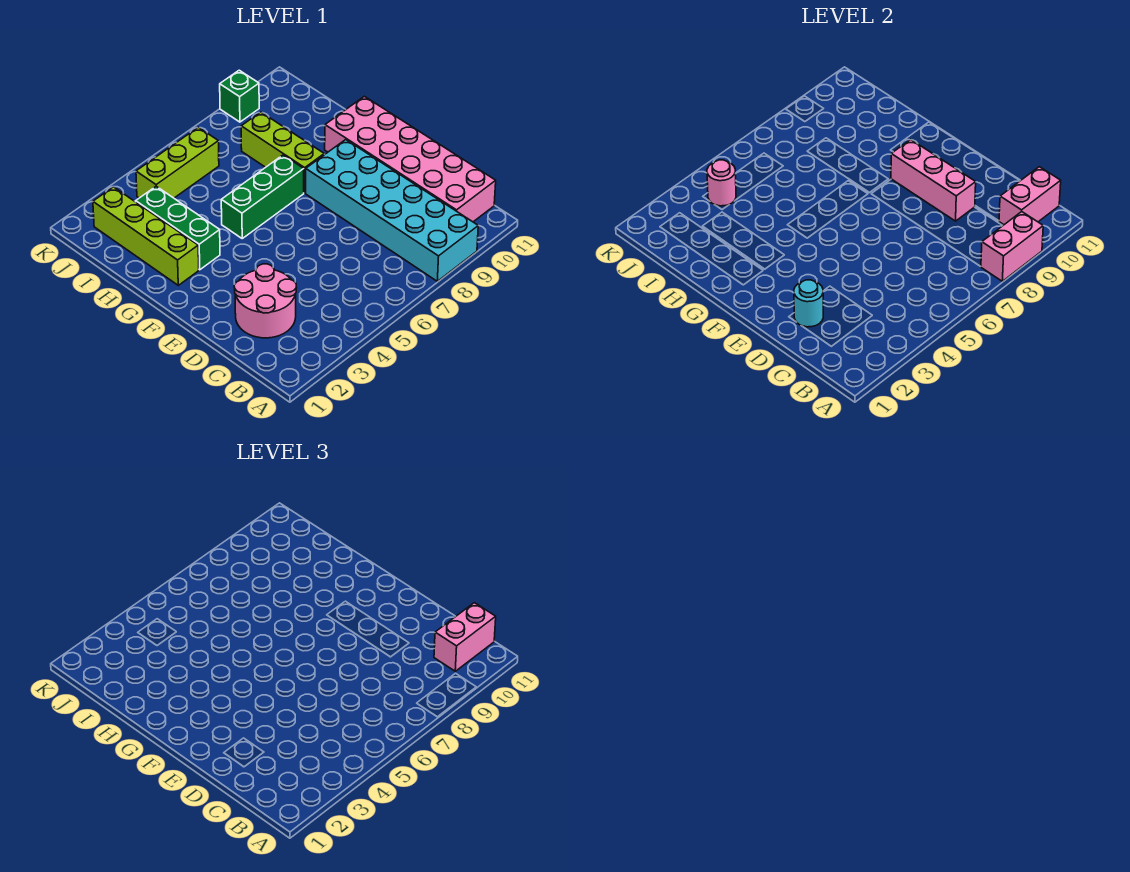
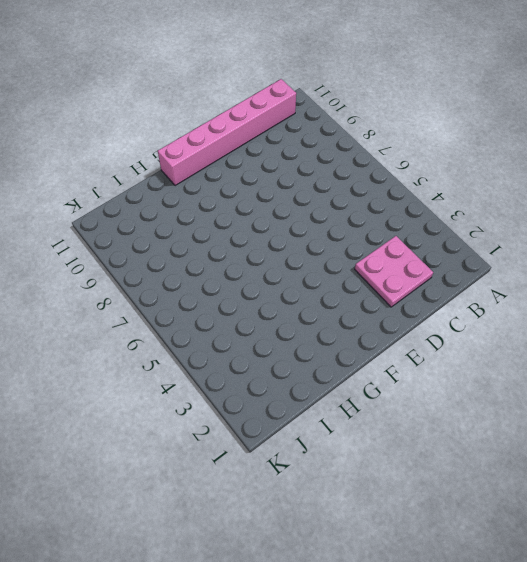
pink brick B11:G11 level 1 -> pink brick B10:G11 level 1
pink plate C2:D3 level 1 -> pink round brick C2:D3 level 1
none -> cyan brick A8:F9 level 1
none -> lime brick G2:J2 level 1
none -> green brick G3:I3 level 1

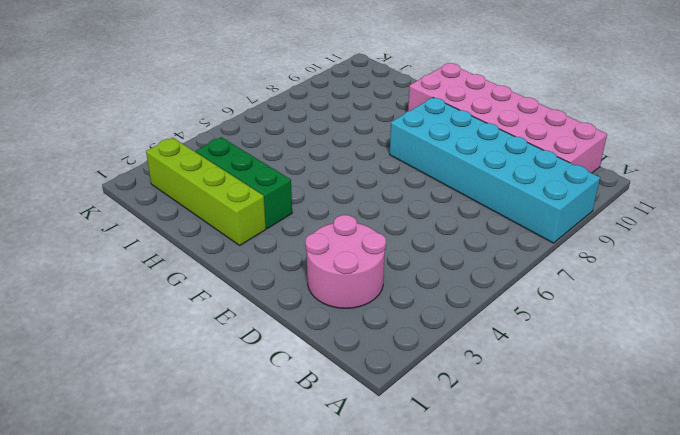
none -> green brick G5:G7 level 1
none -> lime brick G8:I8 level 1
none -> lime brick J4:J6 level 1

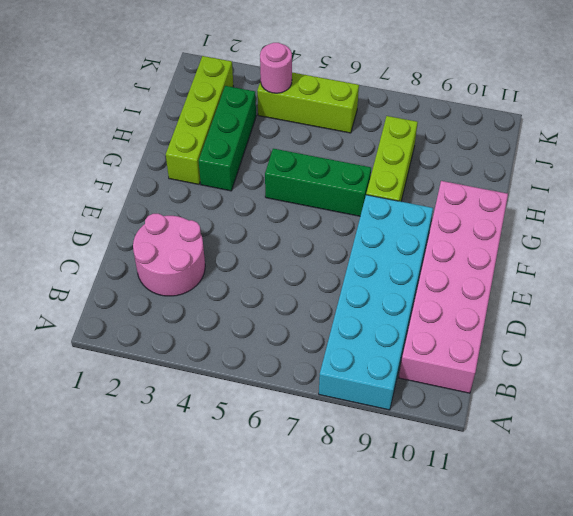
none -> green brick K9 level 1
none -> pink brick A8:A9 level 2
none -> pink brick B10:B11 level 2

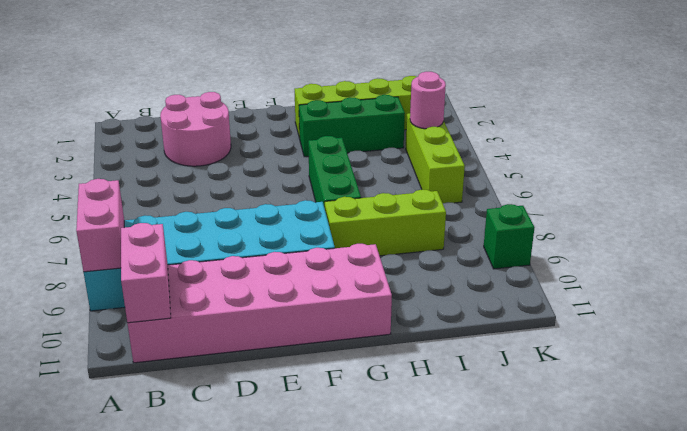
none -> cyan round brick D2 level 2
none -> pink brick D9:F9 level 2
none -> pink brick B10:B11 level 3

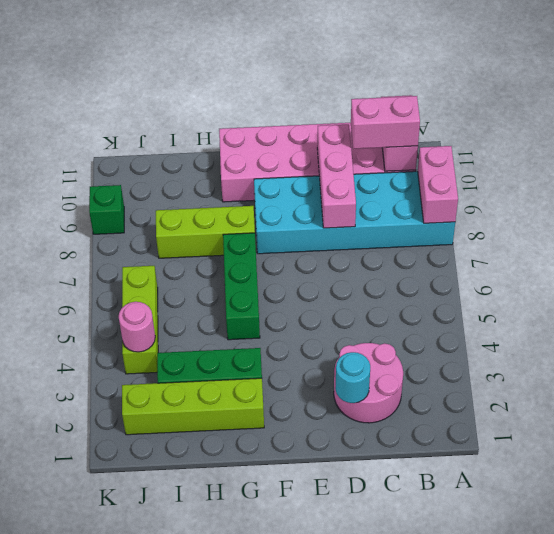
pink brick B10:C10 level 3 -> pink brick B10:B11 level 3
pink brick D8:D10 level 2 -> pink brick D9:F9 level 2

